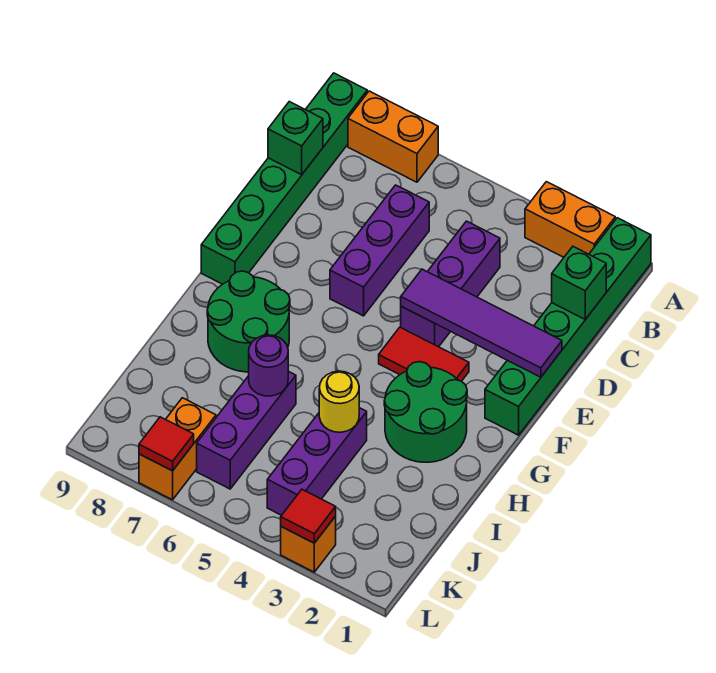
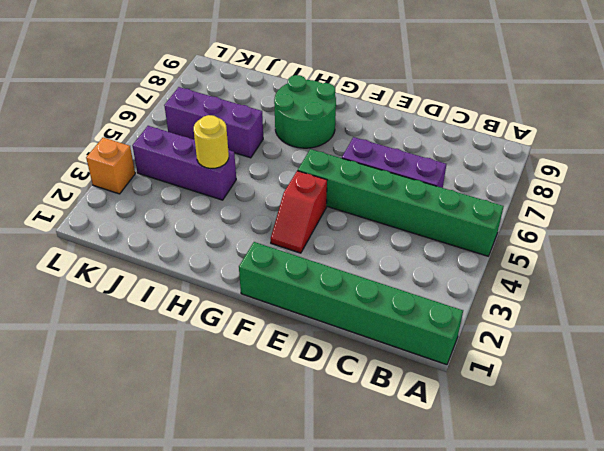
green brick A5:F5 level 1 -> green brick A9:F9 level 1
red slope F3:F4 level 1 top 4 -> red tile F3:F4 level 1
none -> orange brick A2:A3 level 1
none -> orange brick A7:A8 level 1
none -> purple brick C4:E4 level 1

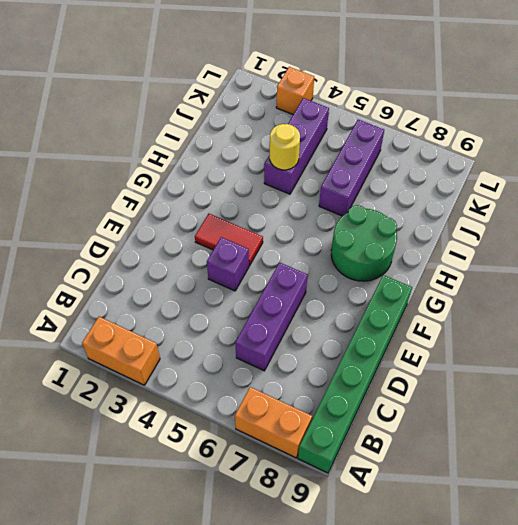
purple brick E4 level 1 -> purple brick C4:E4 level 1
none -> green brick A1:F1 level 1
none -> green round brick G2:H3 level 1
none -> orange brick K7:L7 level 1

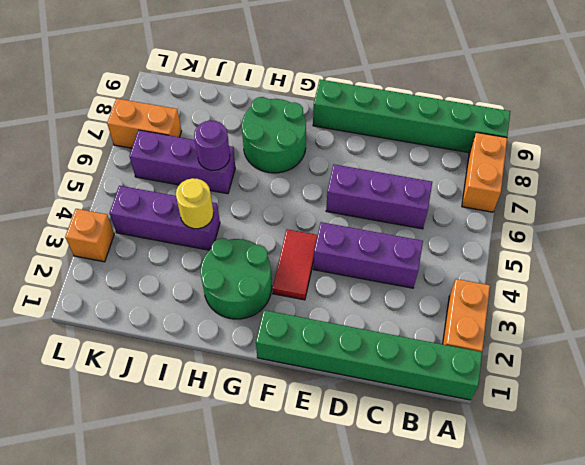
none -> green brick C1 level 2
none -> green brick C9 level 2
none -> purple tile E1:E4 level 2

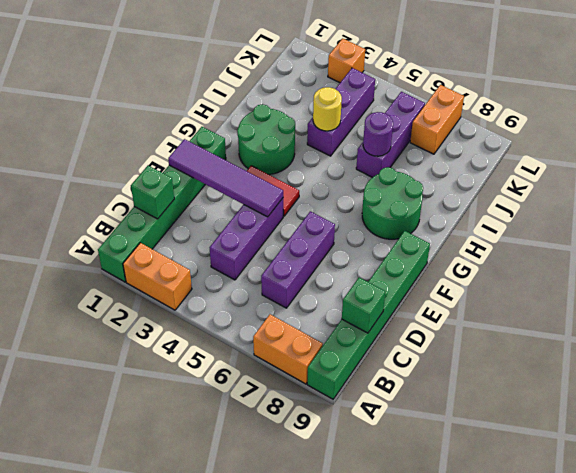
none -> red tile L3 level 2
none -> red tile L7 level 2

